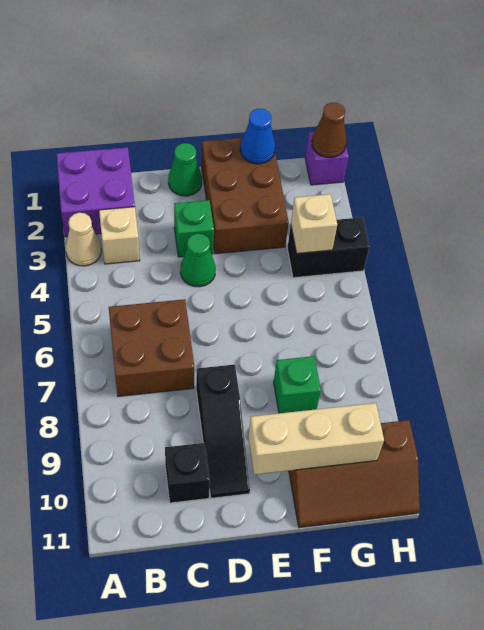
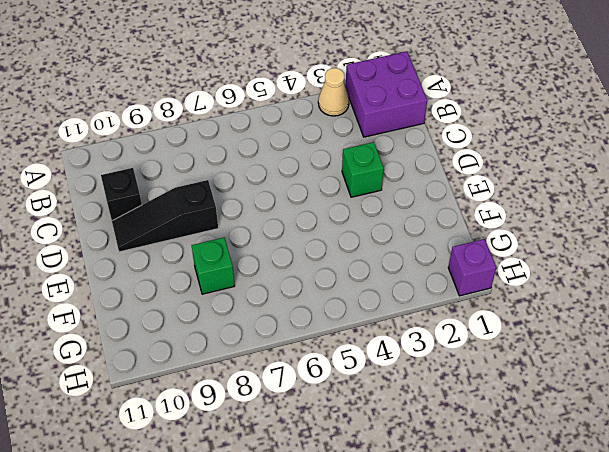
none -> tan brick B3 level 1
none -> brown brick B6:C7 level 1
none -> green cone D1 level 1

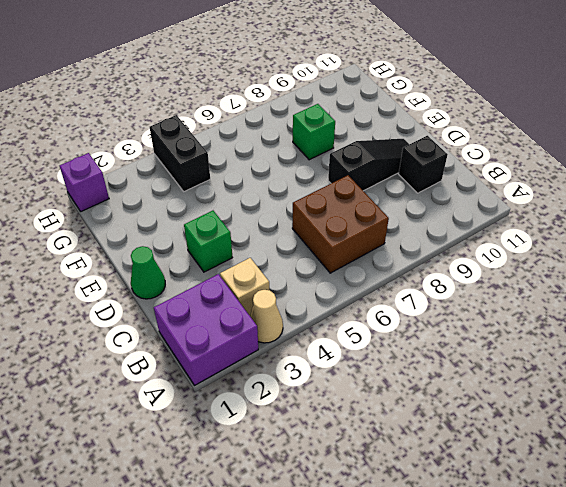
none -> green cone D4 level 1
none -> brown brick E1:F3 level 1
none -> brown slope F10:H11 level 1 top 10

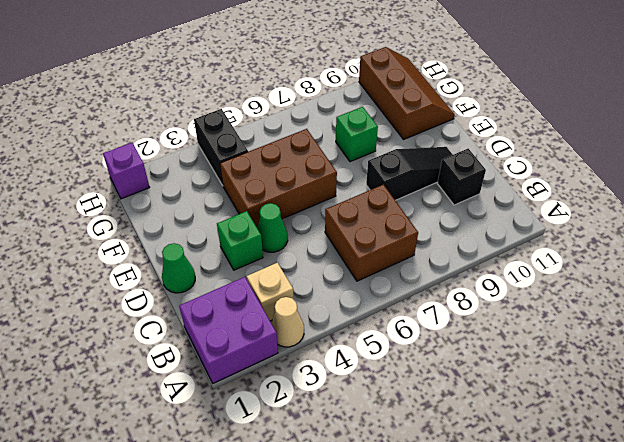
brown brick E4:F6 level 1 -> brown brick E1:F3 level 1
none -> tan brick E10:G10 level 2
none -> blue cone F1 level 2
none -> tan brick G4 level 2

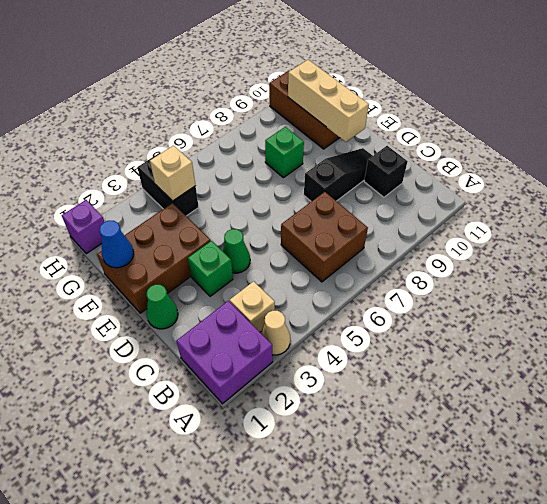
none -> brown cone H1 level 2

